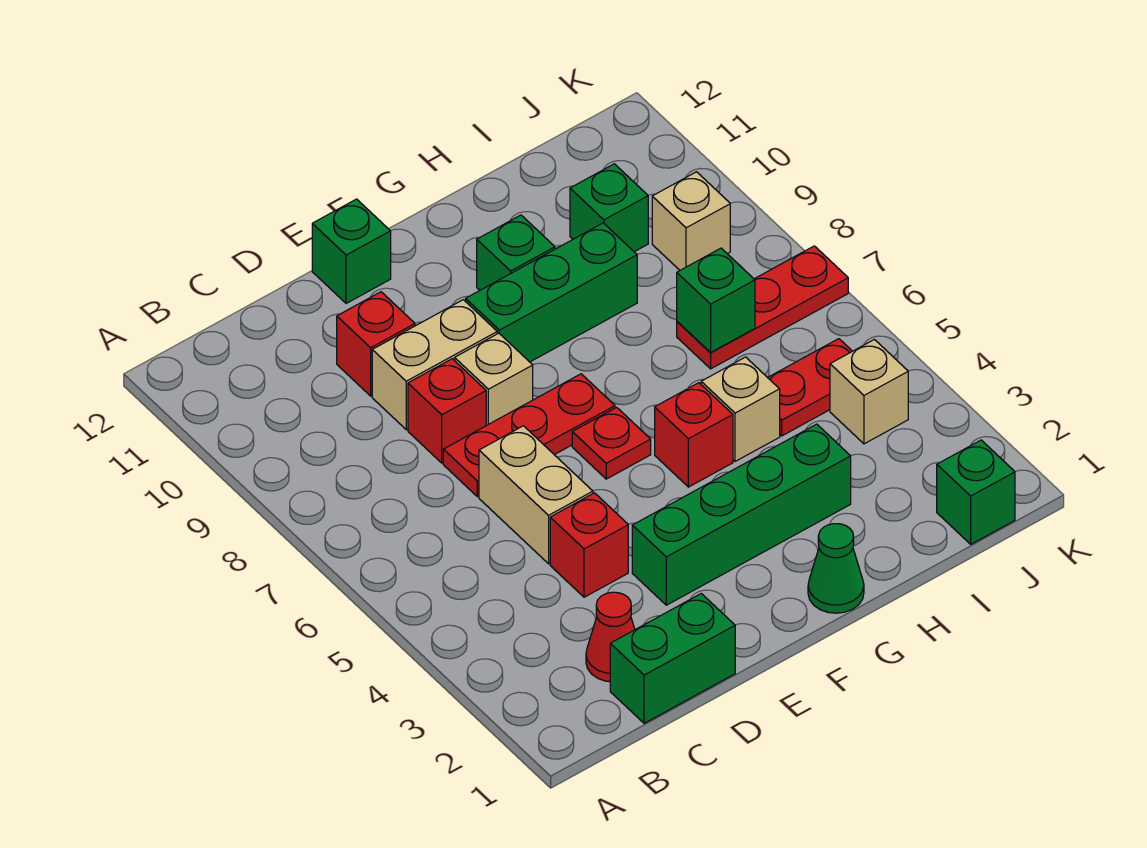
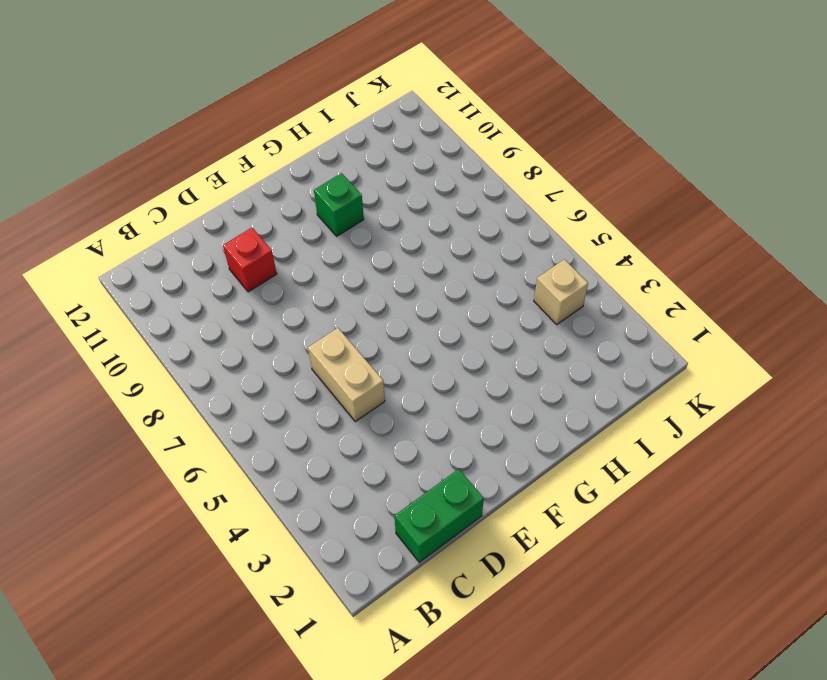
none -> red cone C2 level 1
none -> red brick D4 level 1
none -> red plate D7:F7 level 1

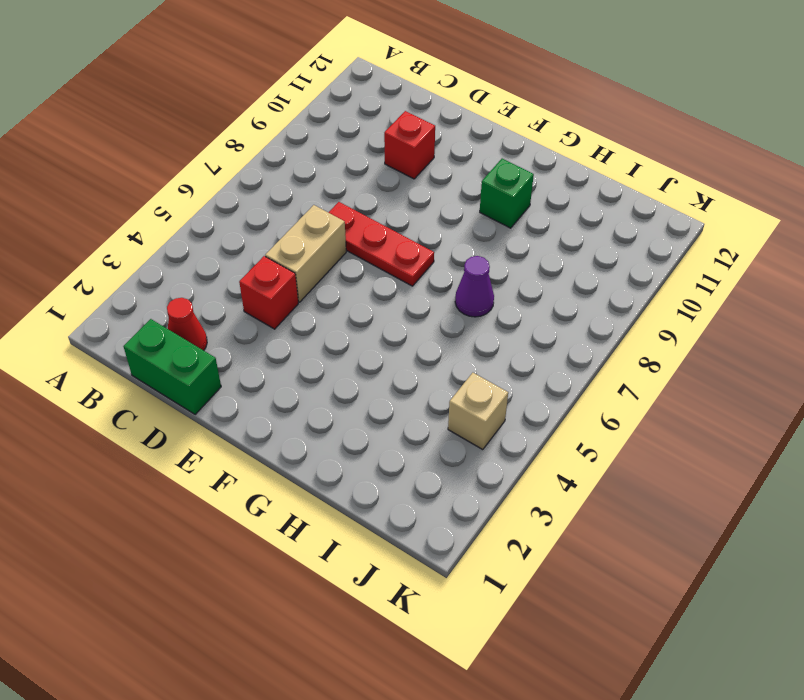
purple cone H7 level 1 -> none
none -> red brick D8 level 1
none -> tan brick D9:E9 level 1
none -> green brick E3:H3 level 1

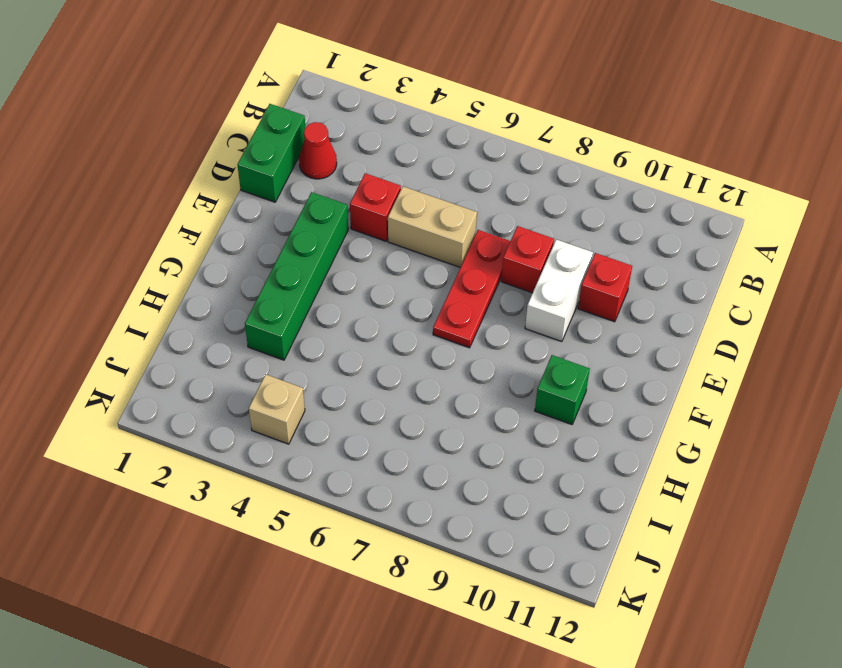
white brick D9:E9 level 1 -> tan brick D9:E9 level 1
none -> tan brick E8 level 1
none -> green brick E12 level 1
none -> red plate F6 level 1

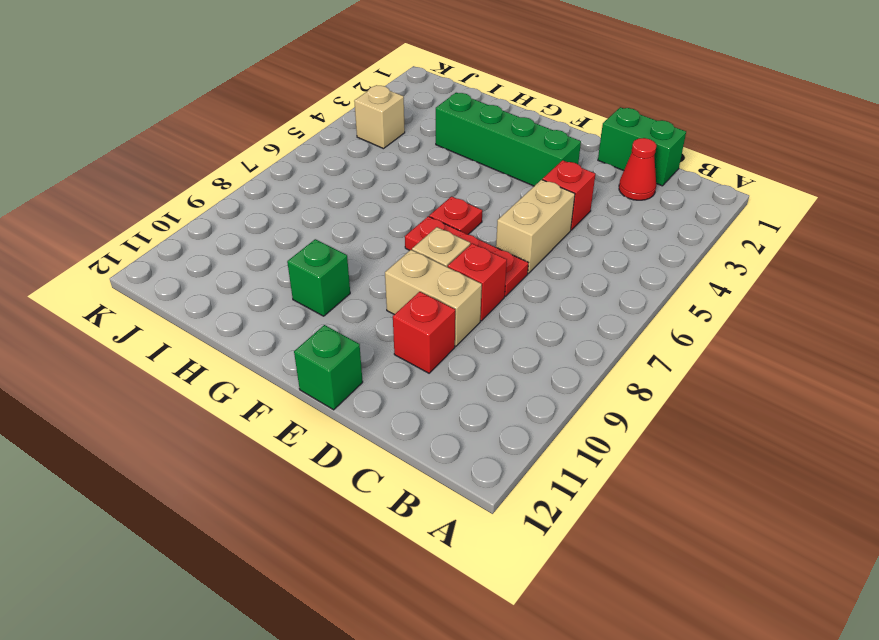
none -> green brick F9:H9 level 1
none -> green cone G1 level 1
none -> red brick G5 level 1

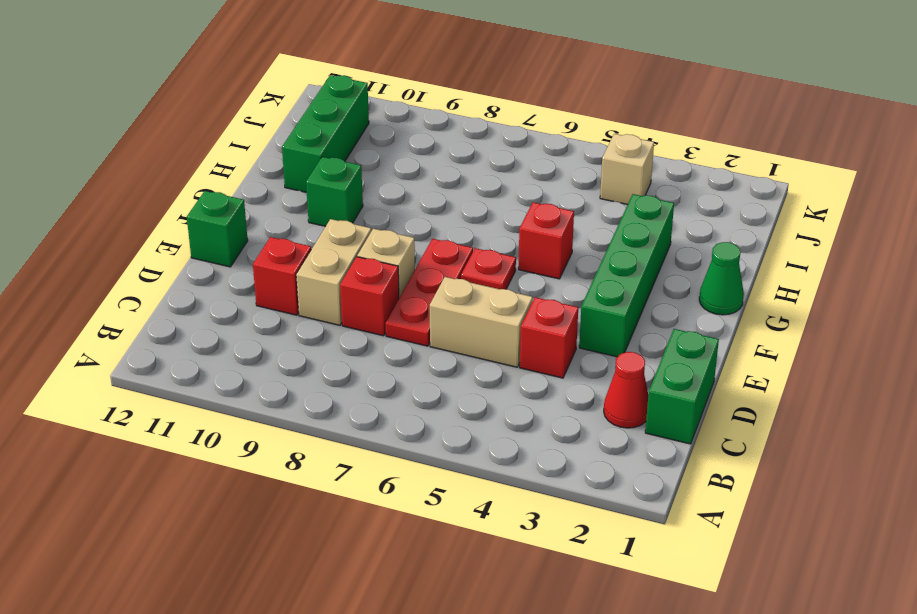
green brick H11:J11 level 1 -> green brick F9:H9 level 1
none -> tan brick H5 level 1
none -> red plate I5:J5 level 1
none -> red plate I7:K7 level 1

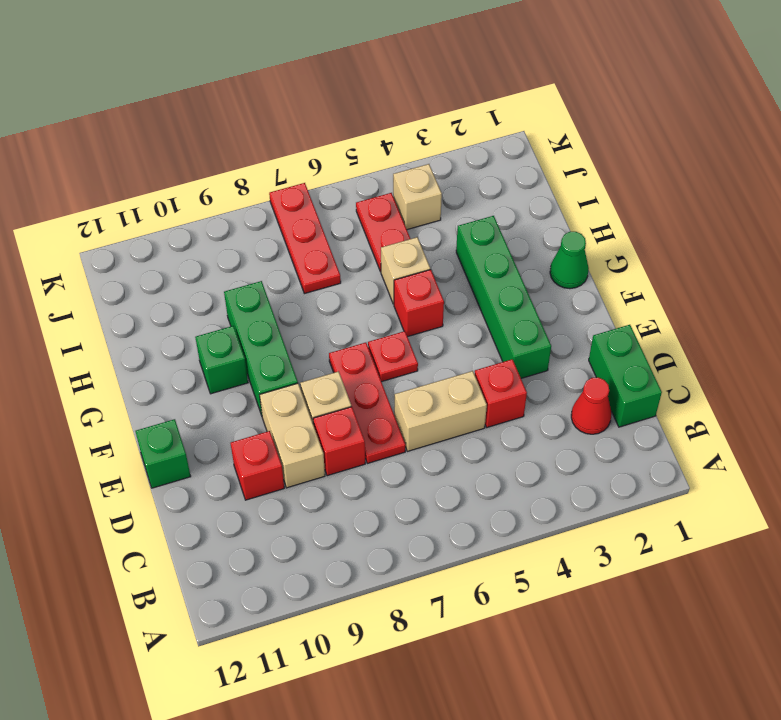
none -> green brick I10 level 1
none -> green brick J1 level 1
none -> tan brick J9 level 1

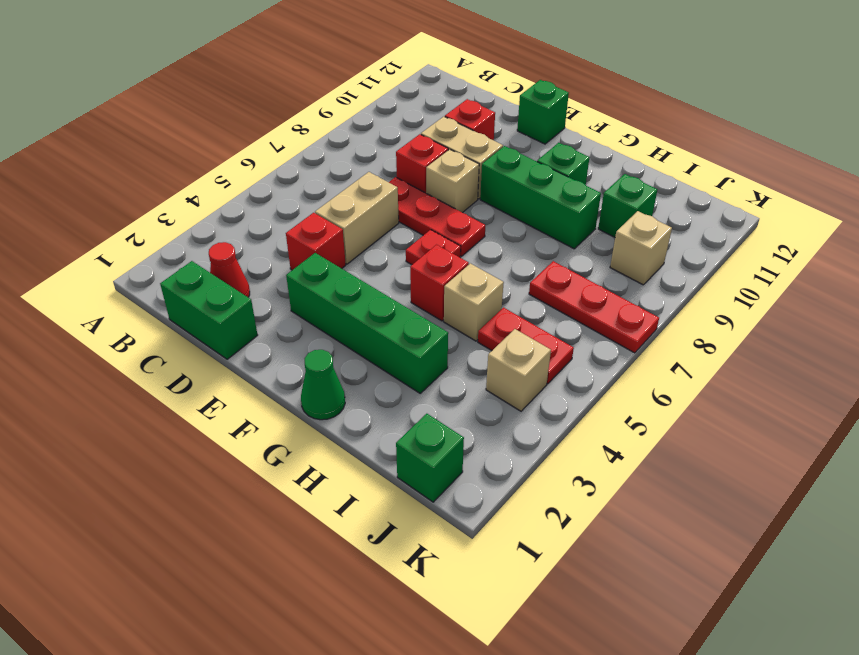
none -> green brick I7 level 2

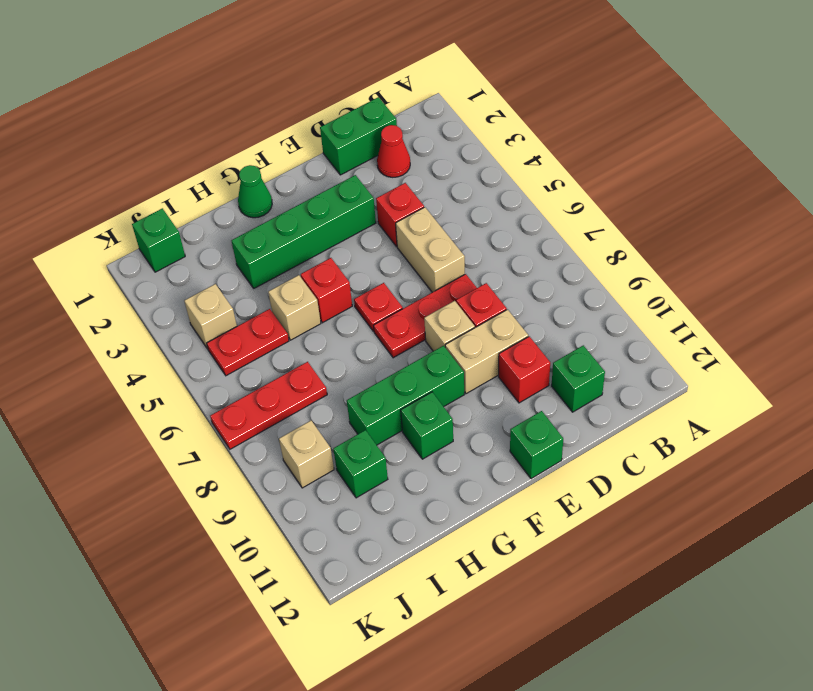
green brick C11 level 1 -> green brick I7 level 2

